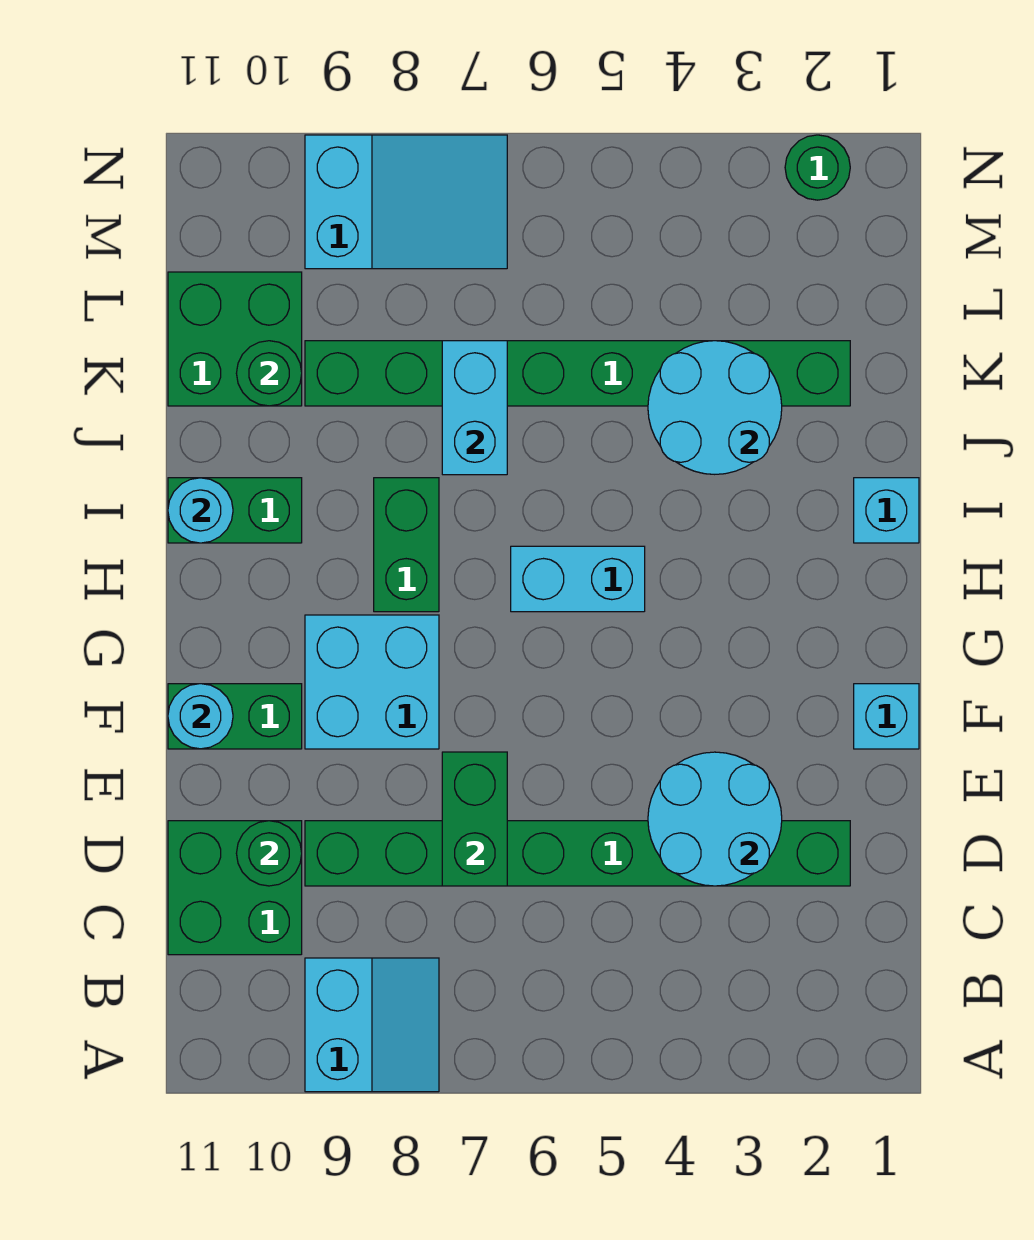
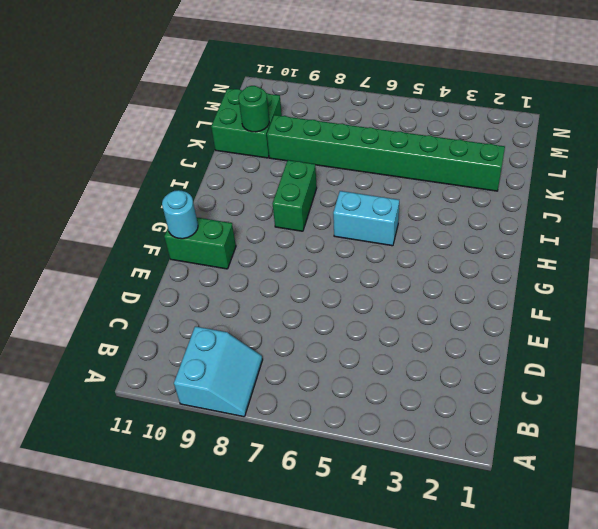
none -> green brick C10:D11 level 1
none -> green brick D2:D9 level 1
none -> cyan brick F1 level 1

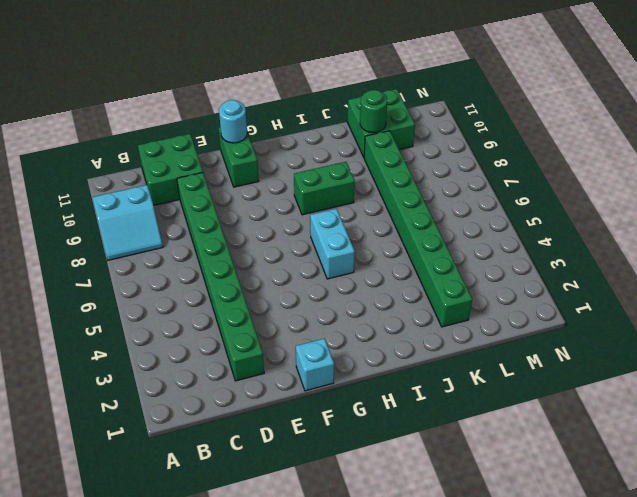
none -> cyan brick F8:G9 level 1
none -> cyan brick I1 level 1
none -> green brick I10:I11 level 1

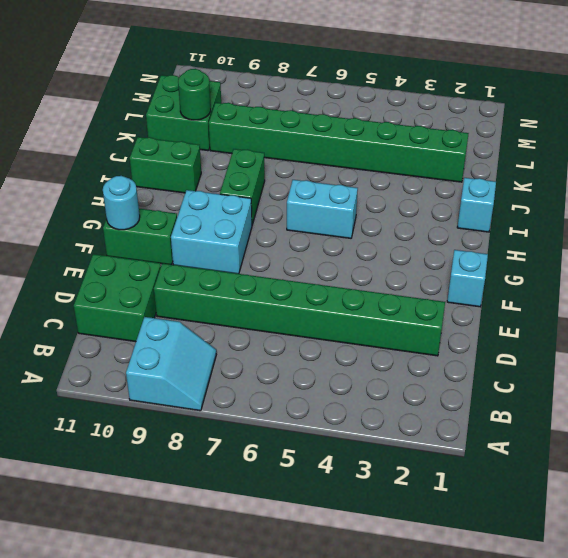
none -> cyan slope M7:N9 level 1 top 9
none -> green round brick N2 level 1
none -> cyan round brick D3:E4 level 2

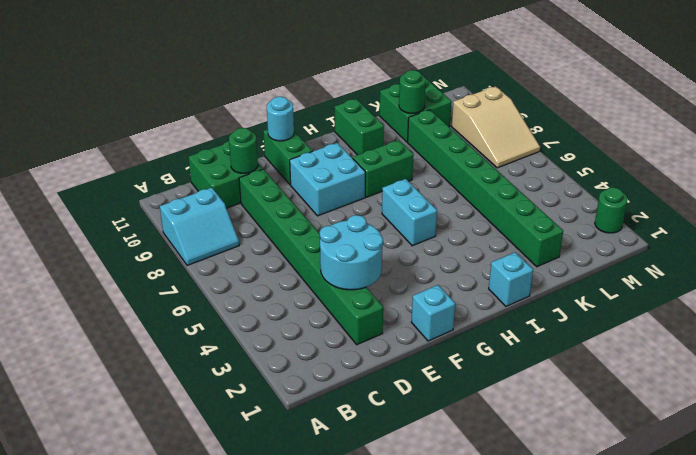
tan slope M7:N9 level 1 top 9 -> cyan slope M7:N9 level 1 top 9
none -> green brick D7:E7 level 2
none -> cyan round brick I11 level 2
none -> cyan round brick J3:K4 level 2

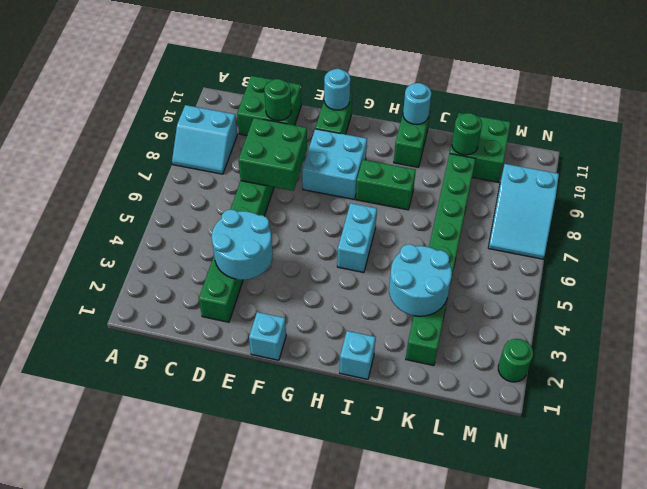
green brick D7:E8 level 2 -> green brick D7:E7 level 2
none -> cyan brick J7:K7 level 2

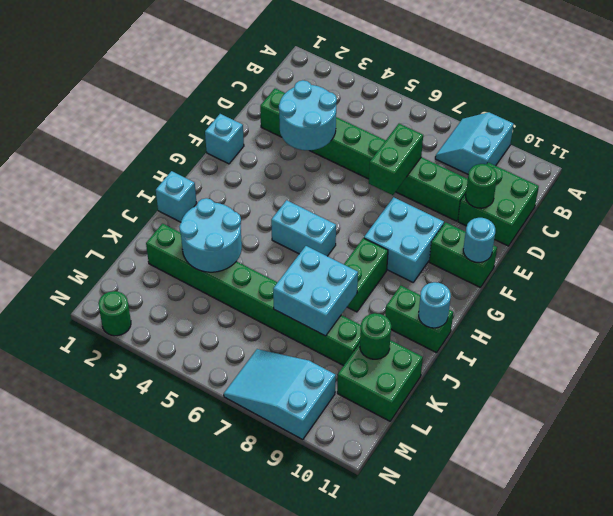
cyan brick J7:K8 level 2 -> cyan brick J7:K7 level 2

